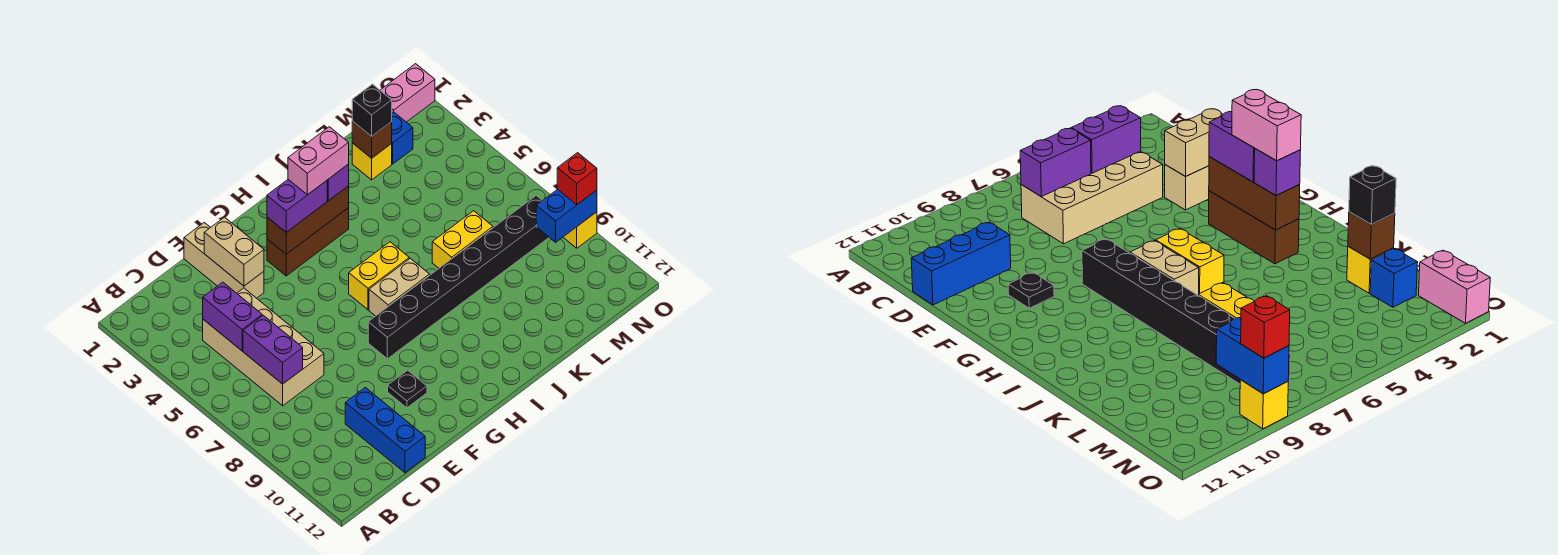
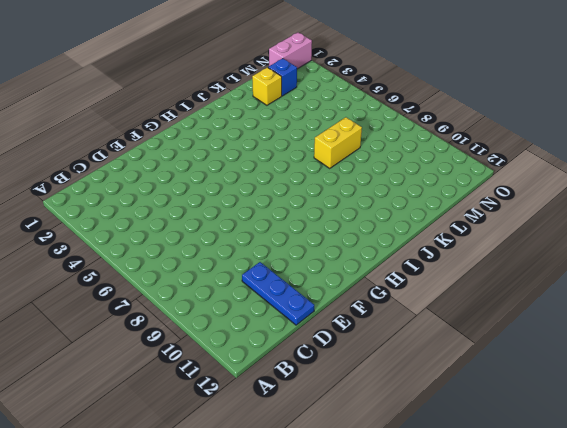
blue plate D10:D12 level 1 -> blue brick D10:D12 level 1
none -> tan brick C4:D7 level 1
none -> tan brick E1:E3 level 1
none -> black plate F10 level 1

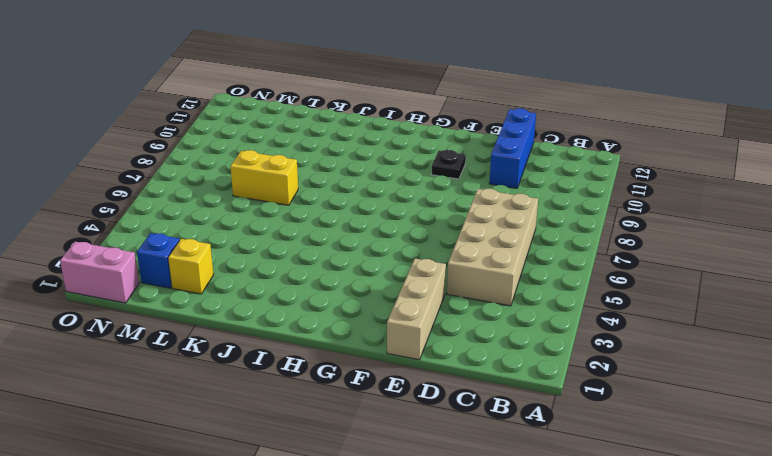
none -> brown brick G3:I3 level 1
none -> black brick G8:N8 level 1
none -> yellow brick H6:I6 level 1

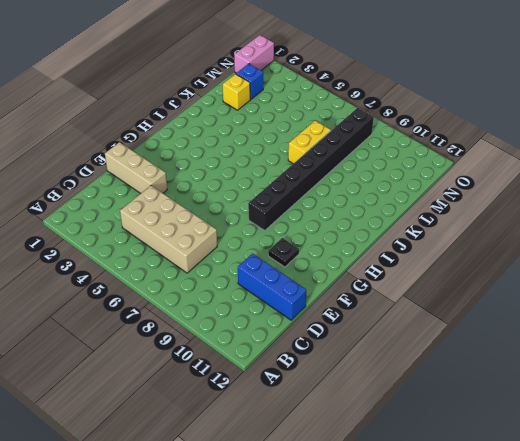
none -> brown brick G3:I3 level 1
none -> yellow brick H6:I6 level 1
none -> tan brick H7:I7 level 1

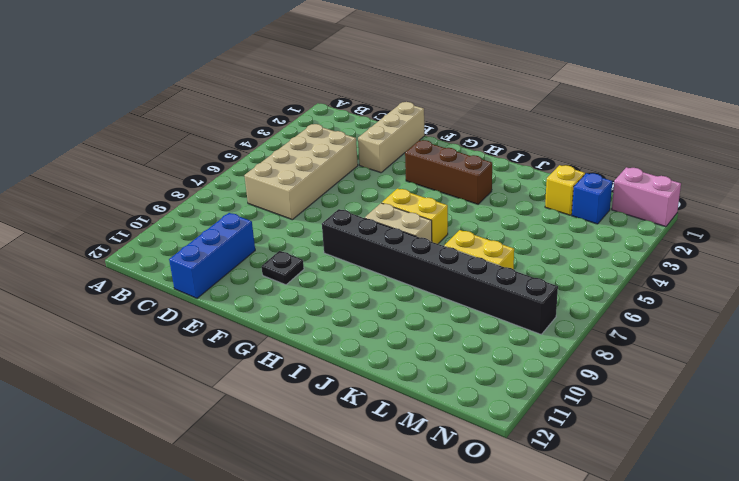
none -> yellow brick O9 level 1
none -> purple brick C4:C5 level 2
none -> purple brick C6:C7 level 2

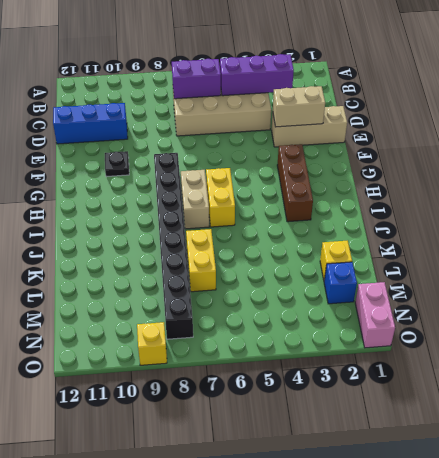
purple brick C3:C5 level 2 -> purple brick C4:C5 level 2
none -> brown brick G3:I3 level 2
none -> brown brick L2 level 2
none -> blue brick N9:O9 level 2

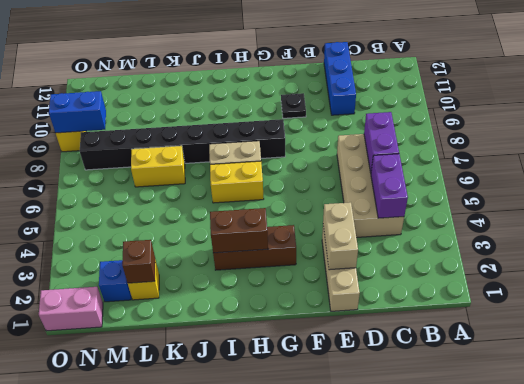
brown brick H3:I3 level 2 -> brown brick G3:I3 level 2
none -> purple brick G3:H3 level 3
none -> purple brick I3 level 3
none -> black brick L2 level 3

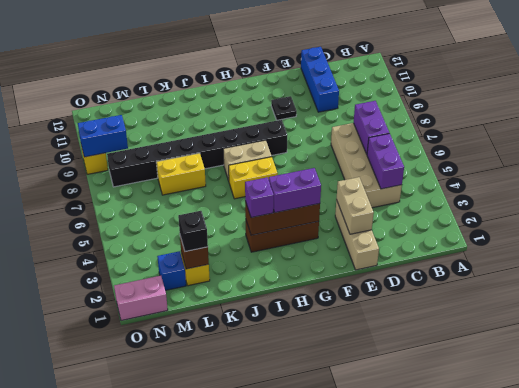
none -> red brick O9 level 3
none -> pink brick H3:I3 level 4

